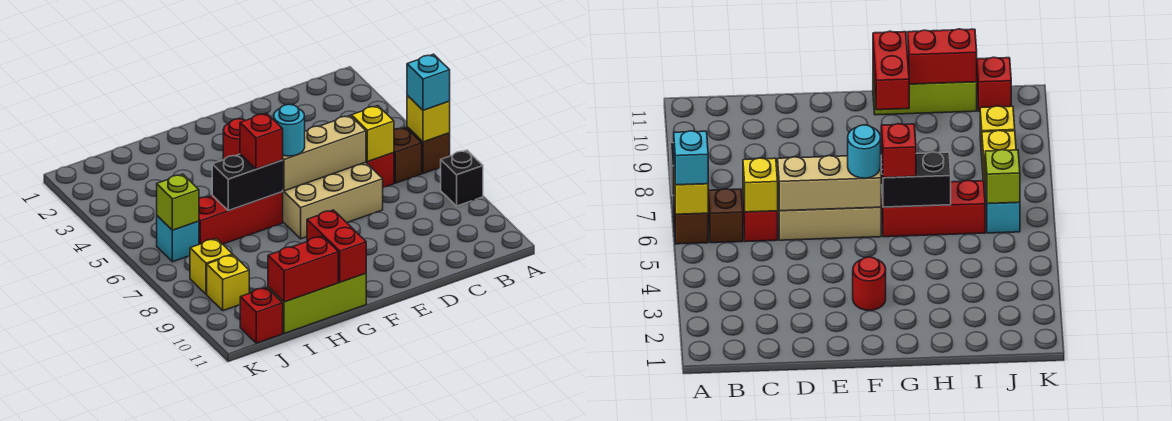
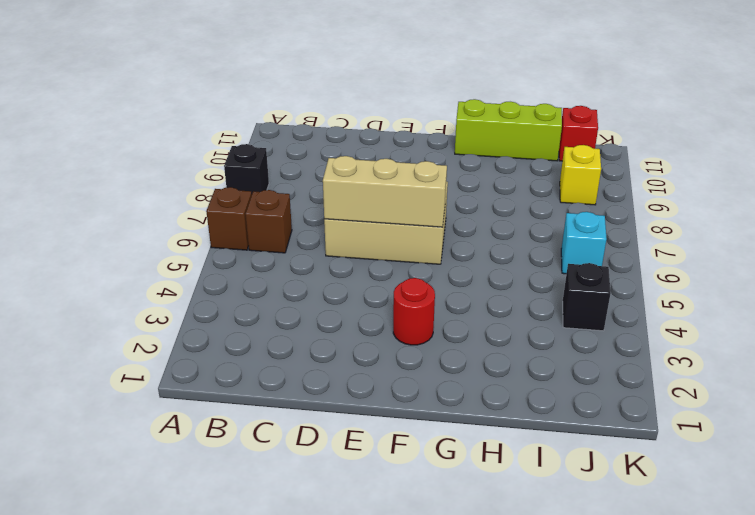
black brick J4 level 1 -> none
none -> red brick C6 level 1
none -> red brick G6:I6 level 1
none -> yellow brick J8 level 1

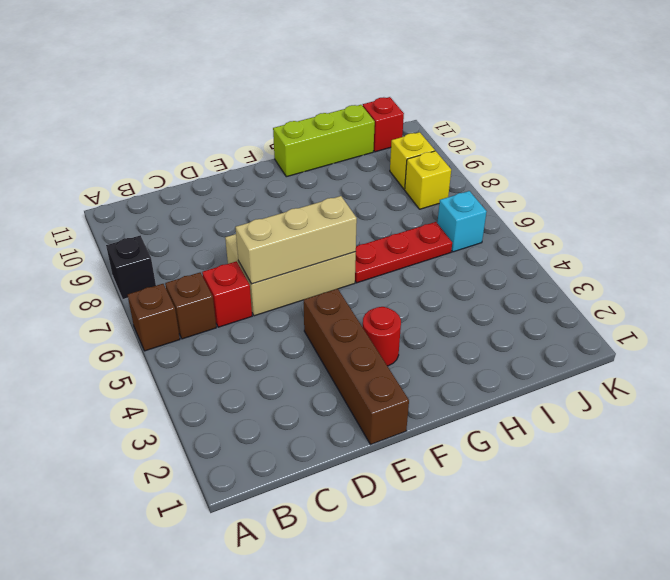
brown brick E1:E4 level 1 -> none
red plate G6:I6 level 1 -> red brick G6:I6 level 1
none -> yellow brick A6 level 2
none -> yellow brick C6 level 2
none -> black brick G6:H6 level 2

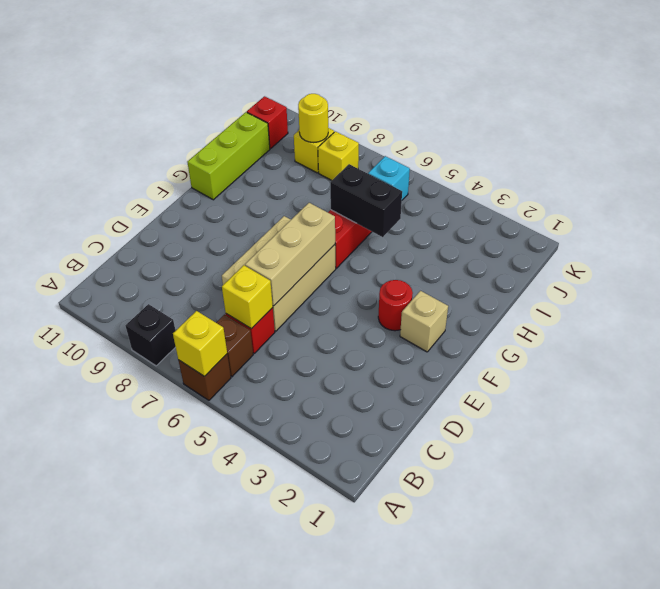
tan brick F2 level 1 -> none
black brick H5:H6 level 2 -> black brick G6:H6 level 2
yellow round brick J9 level 2 -> none
none -> red brick G10:G11 level 2
none -> red brick H11:I11 level 2
none -> lime brick J6 level 2

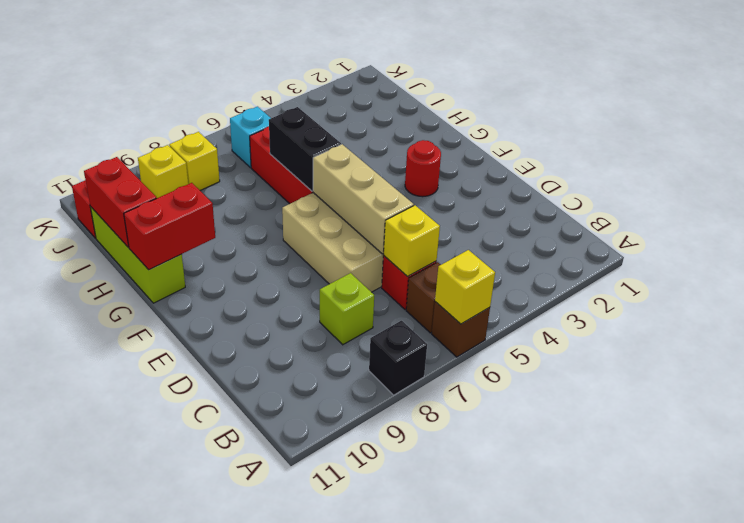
lime brick C8 level 1 -> lime brick J6 level 2
none -> cyan brick A6 level 3
none -> cyan round brick F6 level 3
none -> red brick G6 level 3

